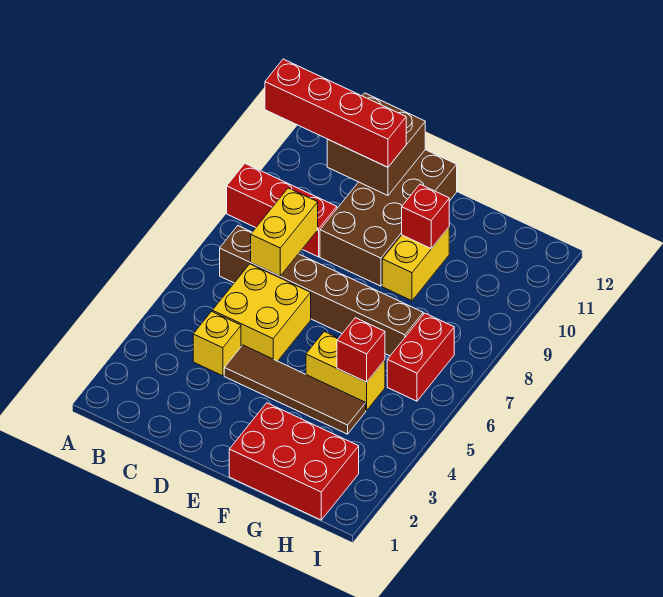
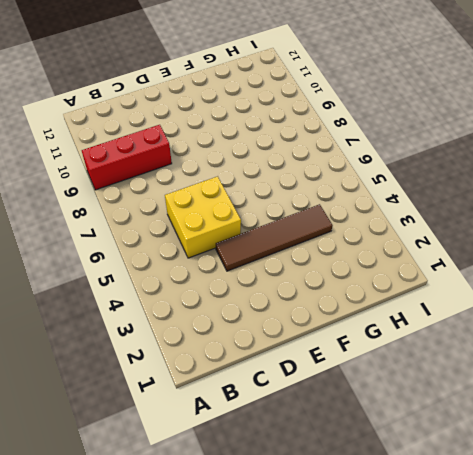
none -> brown brick B7:G7 level 1
none -> yellow brick C4 level 1
none -> brown brick D9:E12 level 1

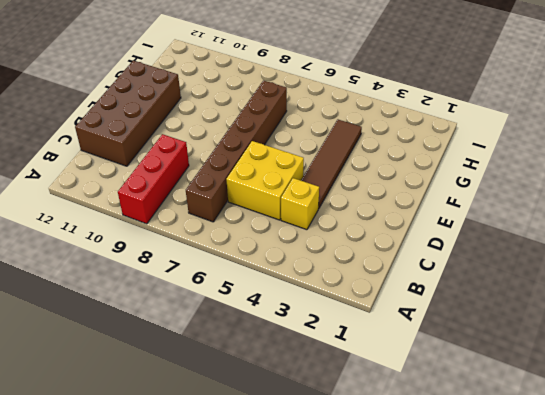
brown brick C11:F12 level 1 -> brown brick D9:E12 level 1
none -> red brick F1:H2 level 1
none -> yellow brick F5:G5 level 1
none -> yellow brick F9:F10 level 1

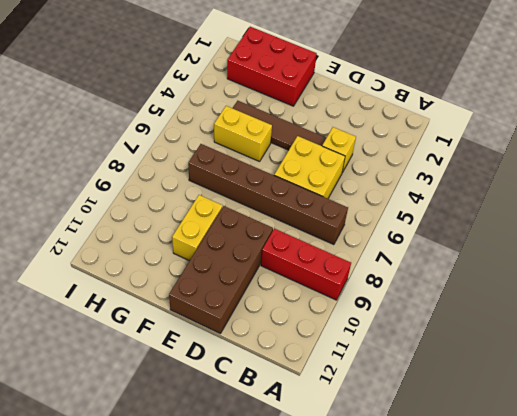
none -> red brick H6:H7 level 1
none -> yellow brick C7:C8 level 2
none -> brown brick C11:D12 level 2

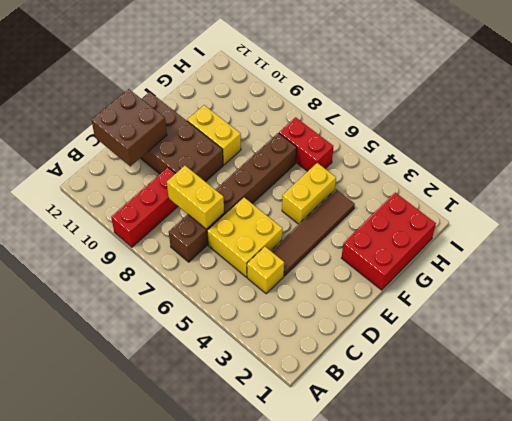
none -> red brick F10 level 2
none -> red brick G5 level 2
none -> red brick A11:D11 level 3

